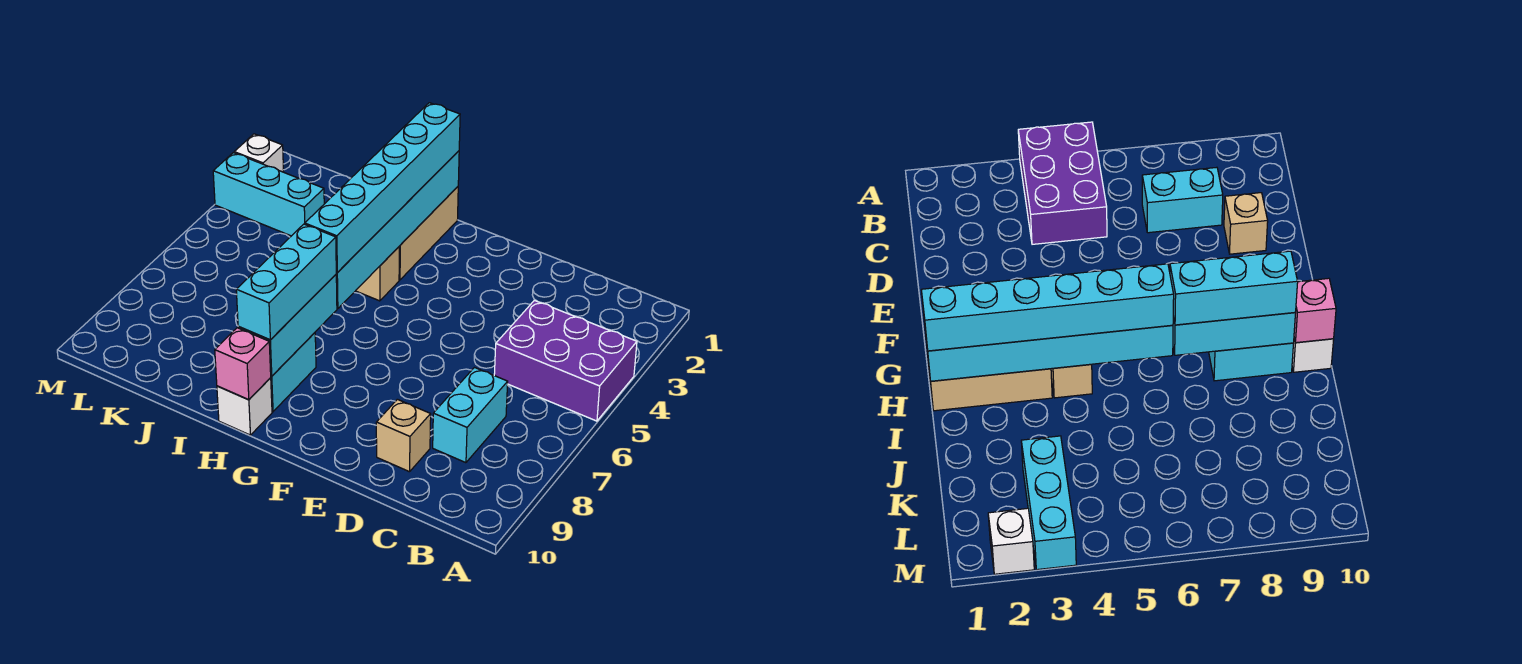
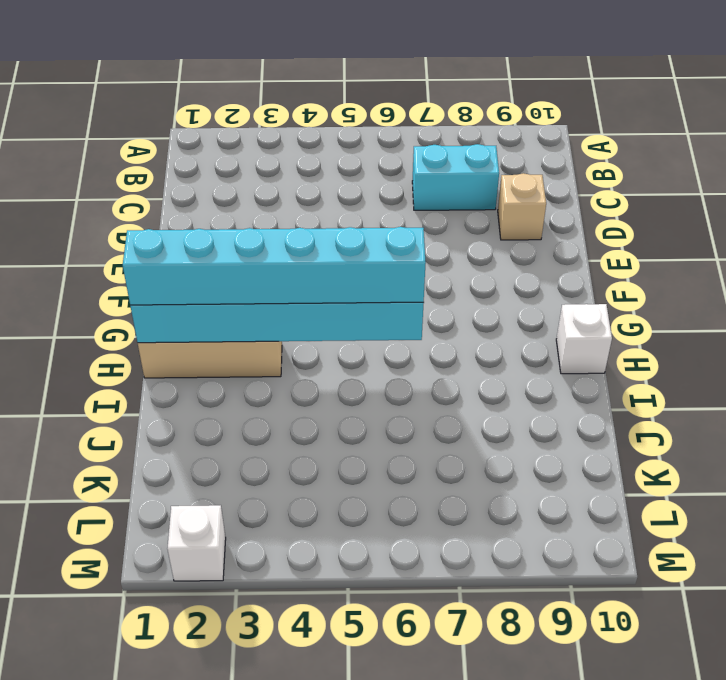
none -> purple brick A4:C5 level 1
none -> tan brick H4 level 1
none -> cyan brick H8:H9 level 1

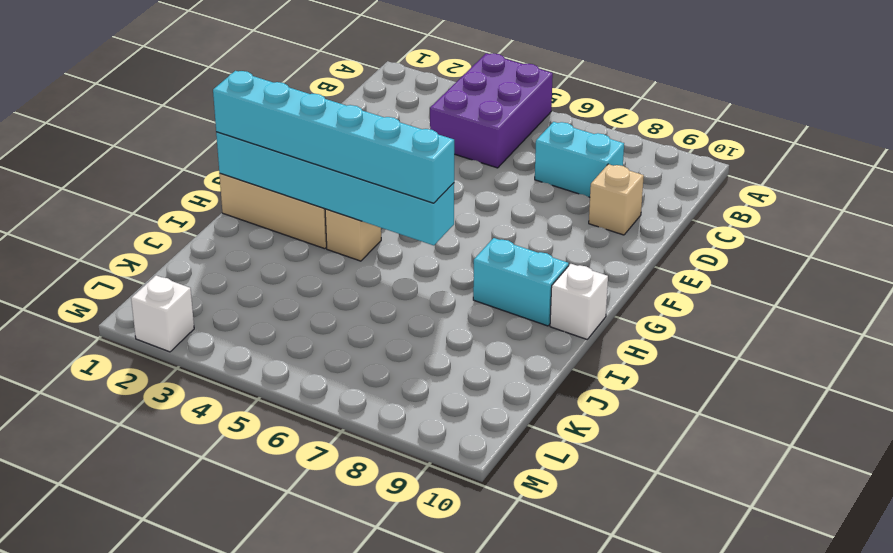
none -> cyan brick K3:M3 level 1
none -> cyan brick H7:H9 level 2
none -> pink brick H10 level 2

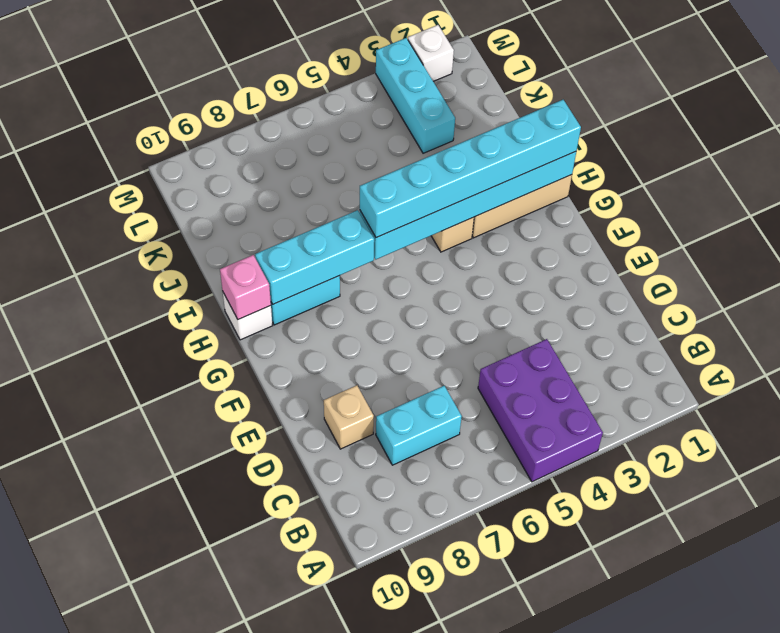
none -> cyan brick H7:H9 level 3

